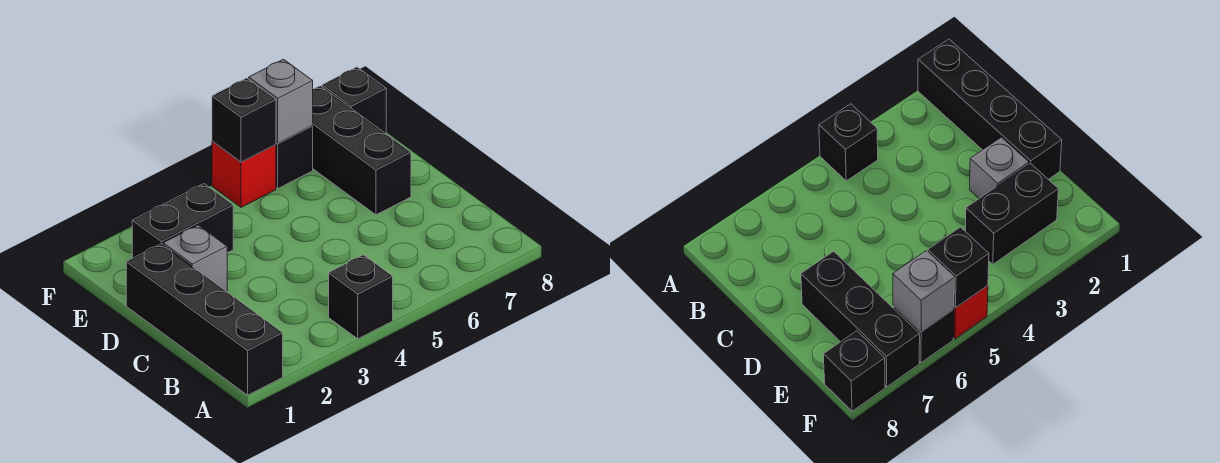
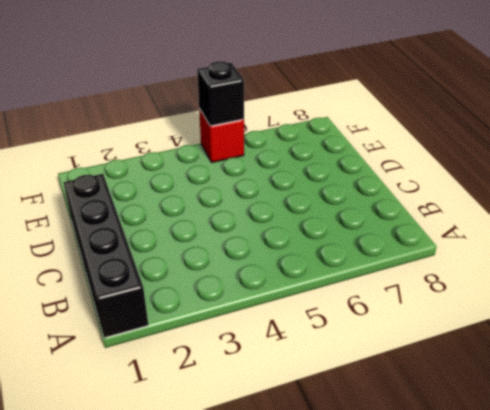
none -> black brick A4 level 1
none -> grey brick D2 level 1

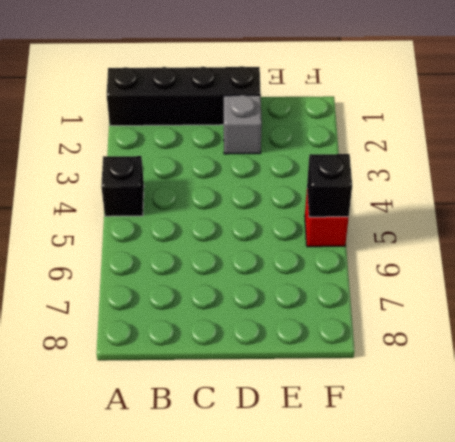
none -> black brick D7:F7 level 1
none -> black brick E2:E3 level 1

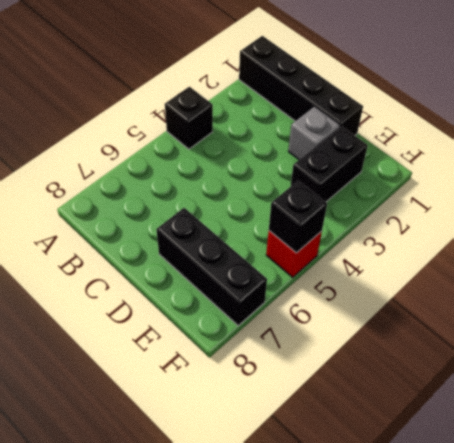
none -> black brick F6 level 1
none -> black brick F8 level 1

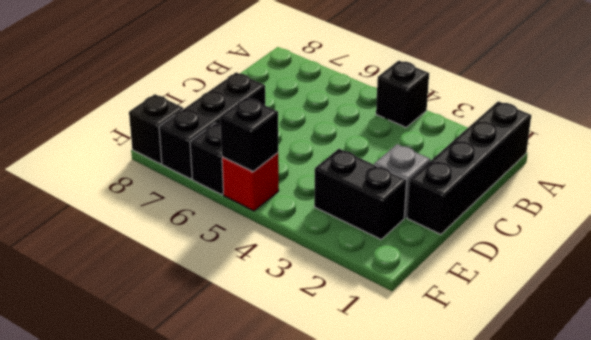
none -> grey brick F6 level 2

